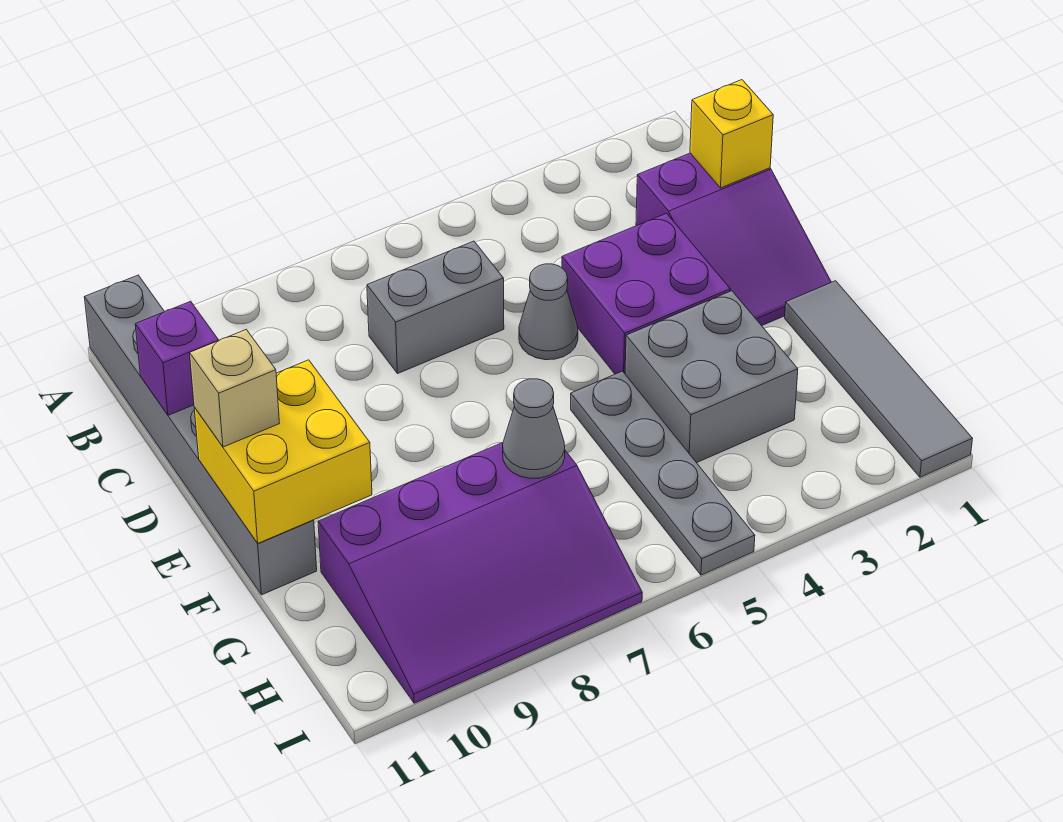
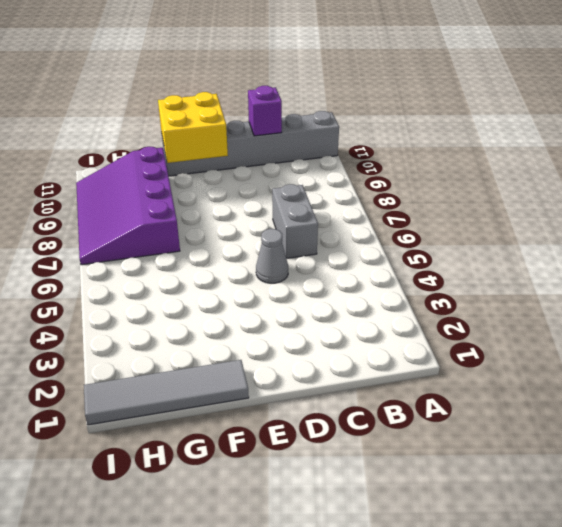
none -> purple slope C1:E2 level 1 top C
none -> purple brick D3:E4 level 1
none -> grey brick F3:G4 level 1

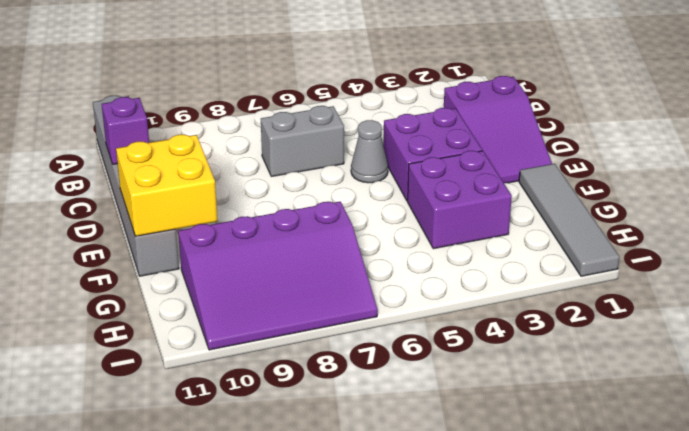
purple brick F3:G4 level 1 -> grey brick F3:G4 level 1
none -> grey plate F5:I5 level 1
none -> yellow brick C1 level 2
none -> grey cone G7 level 2

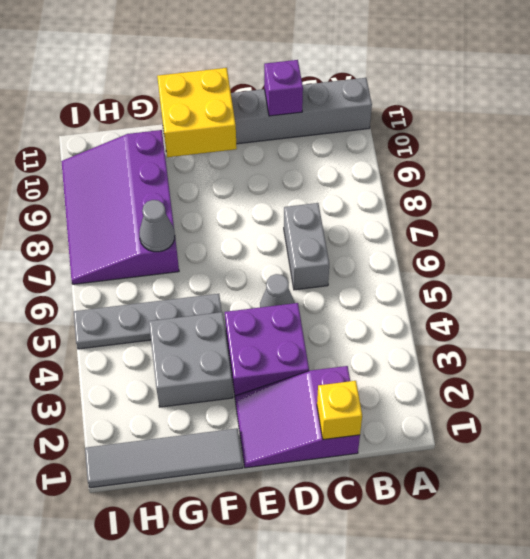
none -> tan brick E11 level 3

